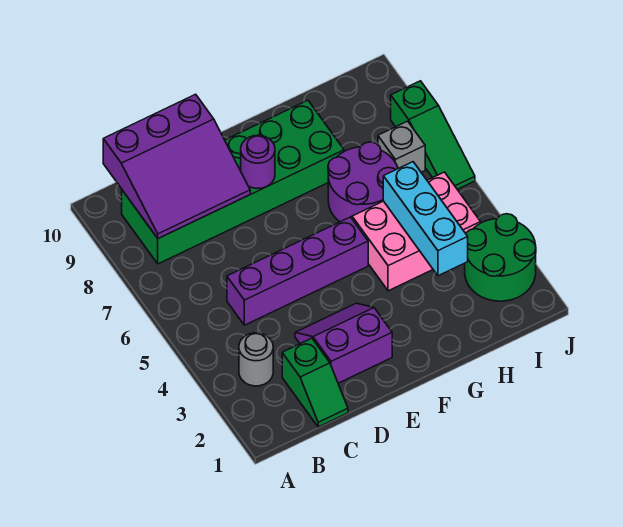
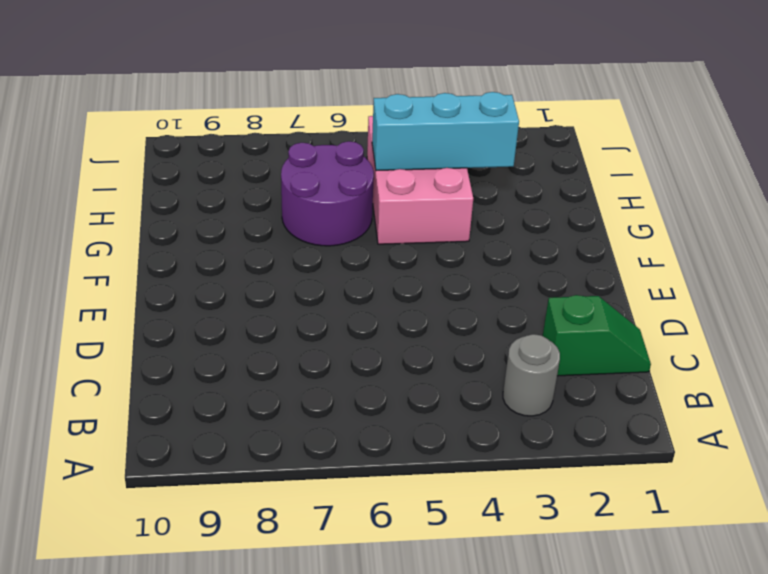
none -> green brick B8:G9 level 1
none -> purple brick C5:F5 level 1
none -> purple slope D2:E3 level 1 top 2

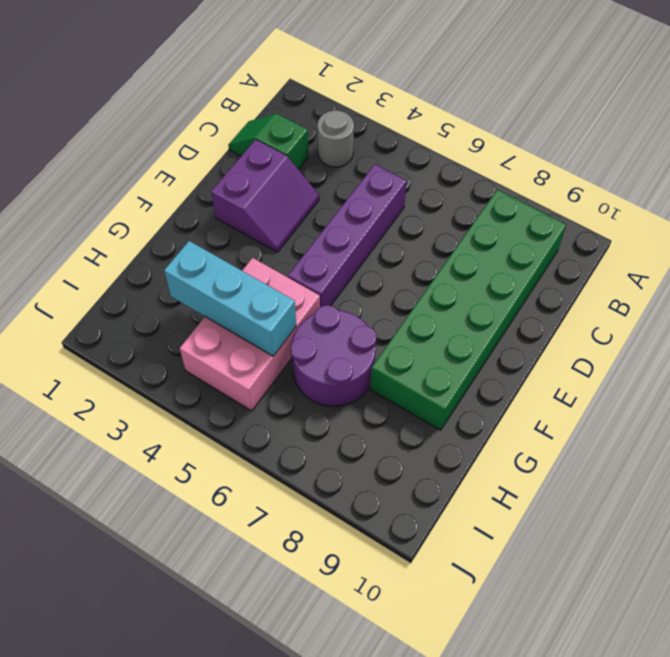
none -> green round brick I2:J3 level 1
none -> grey brick I7 level 1
none -> green slope J6:J8 level 1 top 8

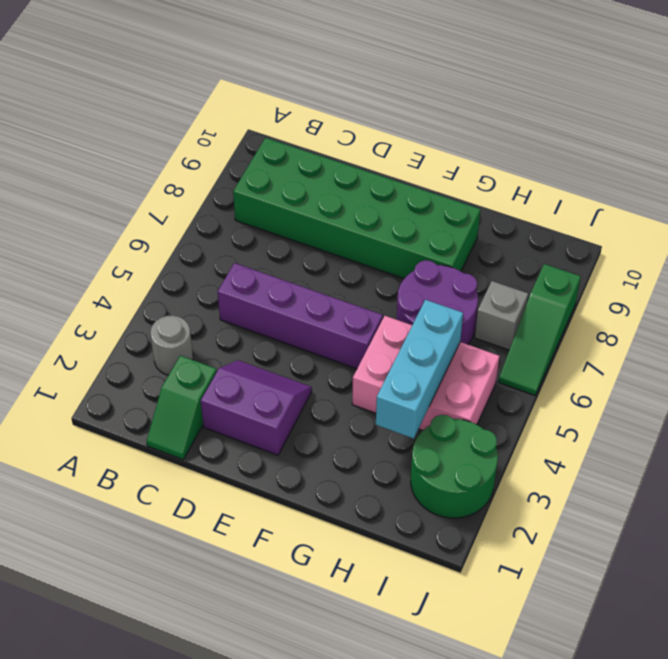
none -> purple slope B8:D10 level 2 top 10
none -> purple round brick E8 level 2

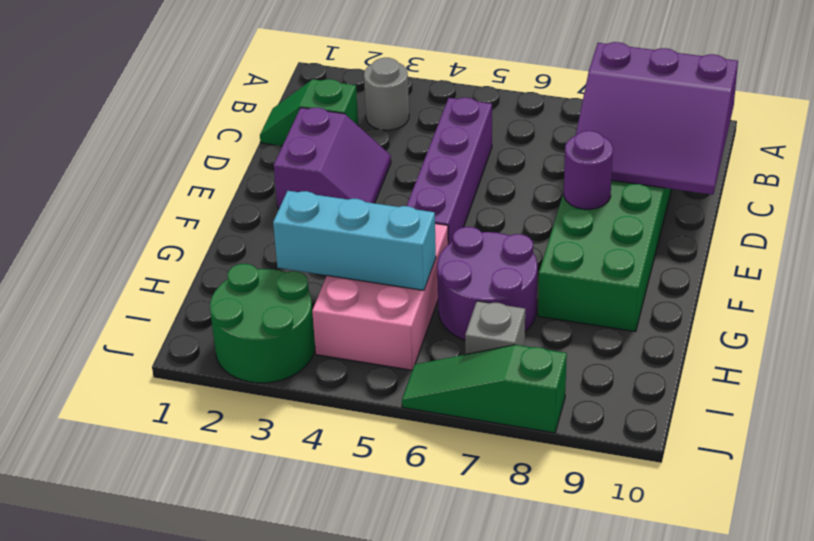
purple slope B8:D10 level 2 top B -> purple slope B8:D10 level 2 top 10

